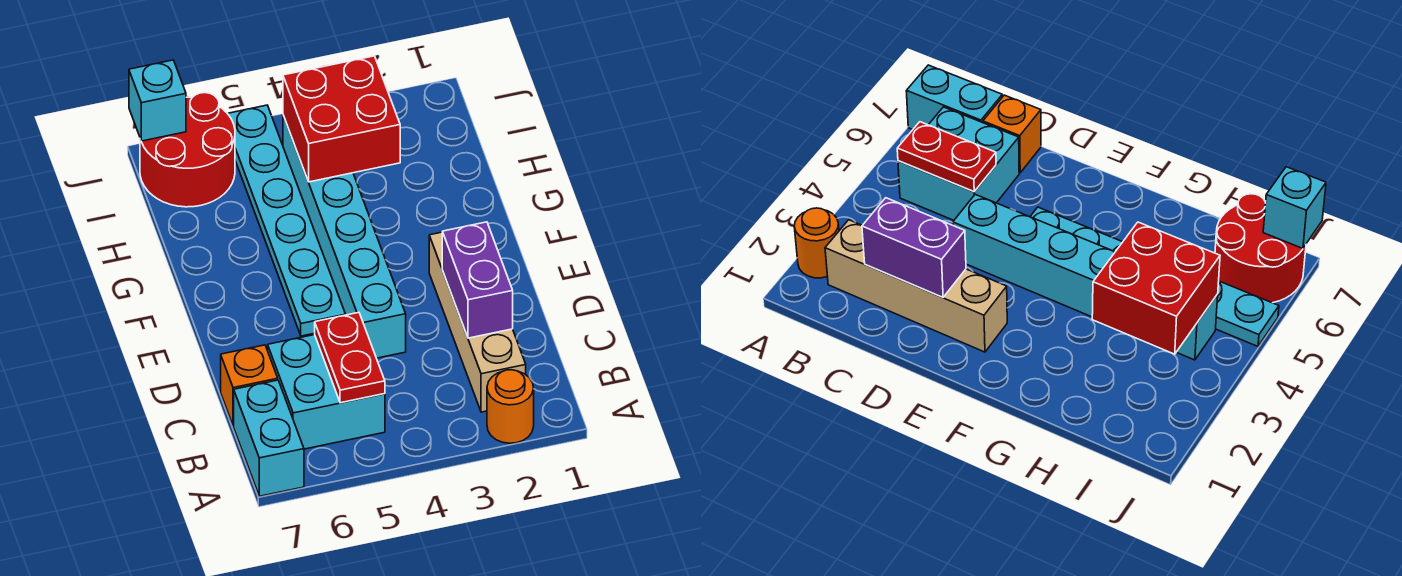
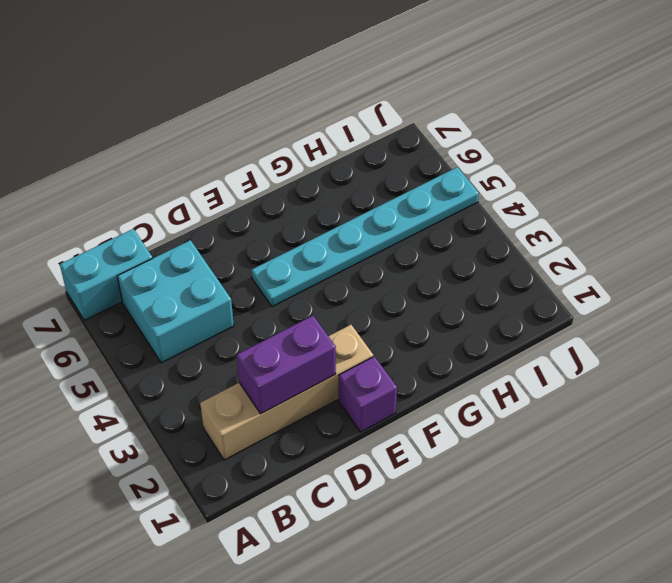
purple brick E1 level 1 -> none
none -> orange round brick A2 level 1
none -> orange brick C7 level 1
none -> cyan brick D4:I4 level 1

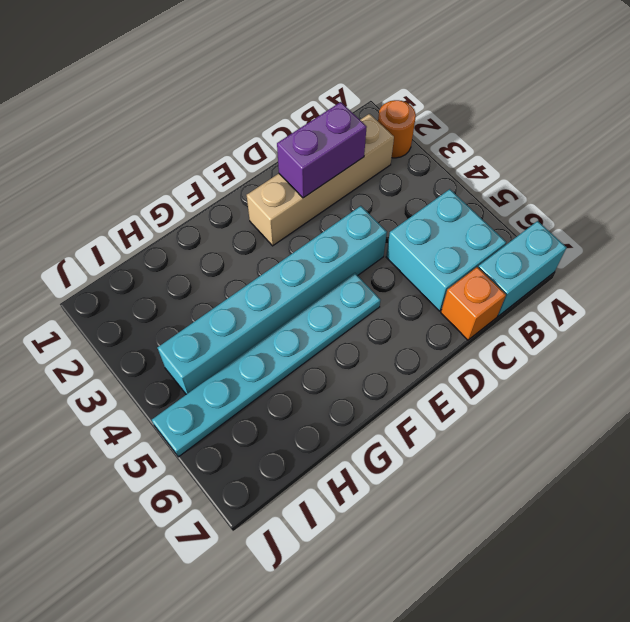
none -> red round brick I6:J7 level 1
none -> red plate B5:C5 level 2
none -> red brick H3:I4 level 2

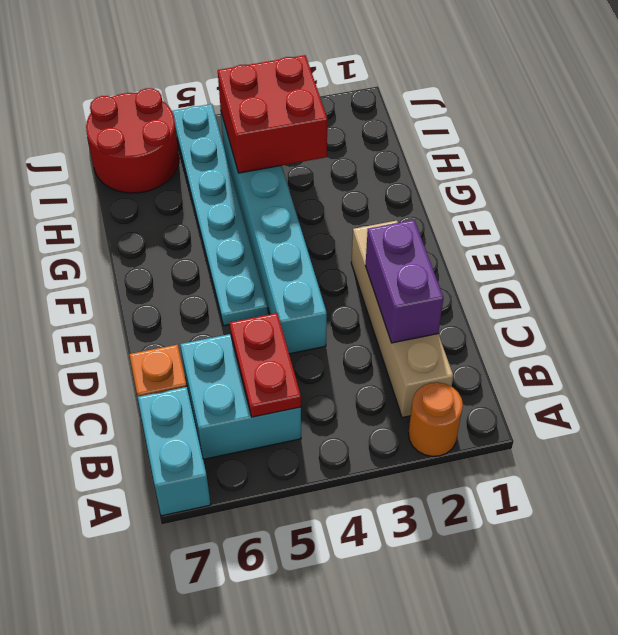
none -> cyan brick J7 level 2

